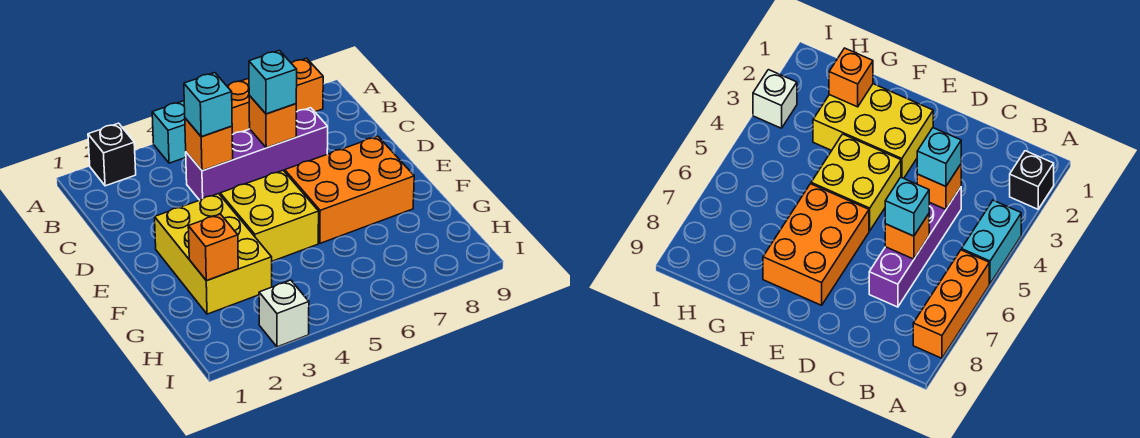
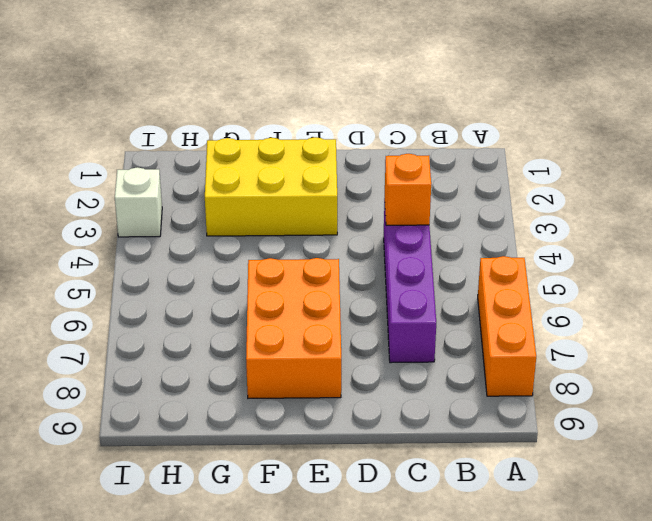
none -> black brick A2 level 1
none -> cyan brick A4:A5 level 1
none -> yellow brick E4:F5 level 1

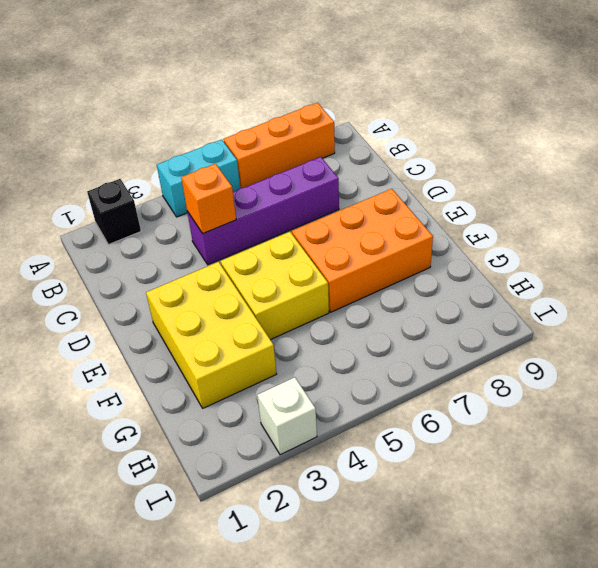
none -> orange brick C6 level 2
none -> orange brick G2 level 2
none -> cyan brick C4 level 3

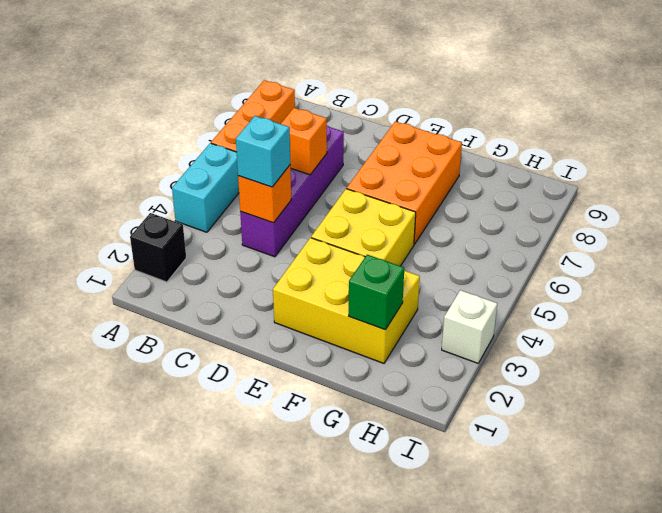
green brick G2 level 2 -> orange brick G2 level 2
none -> cyan brick C6 level 3

